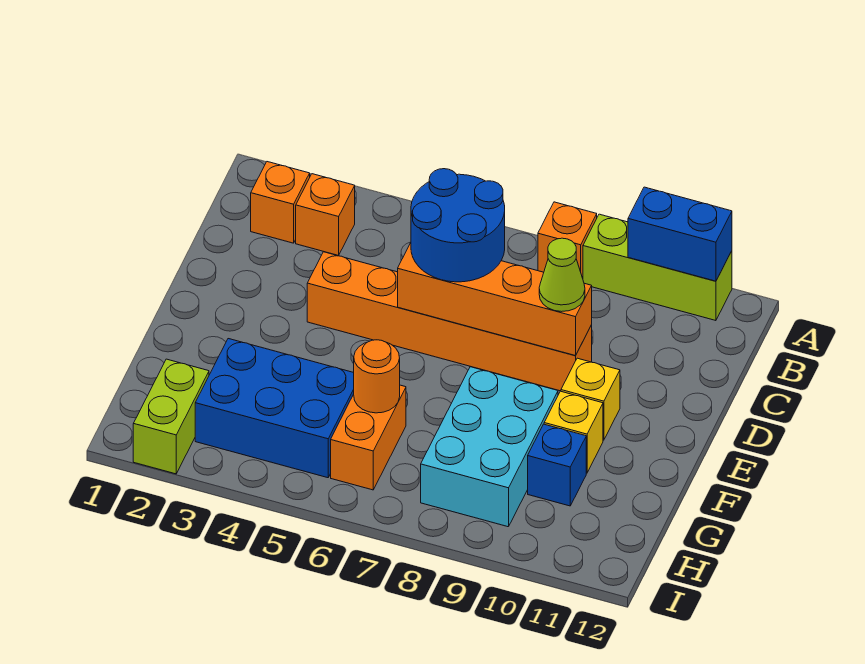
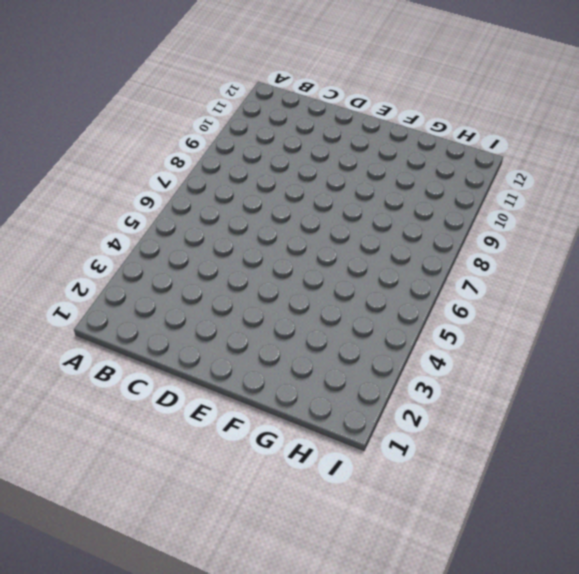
none -> orange brick A8 level 1
none -> lime brick A9:A11 level 1
none -> orange brick B2 level 1

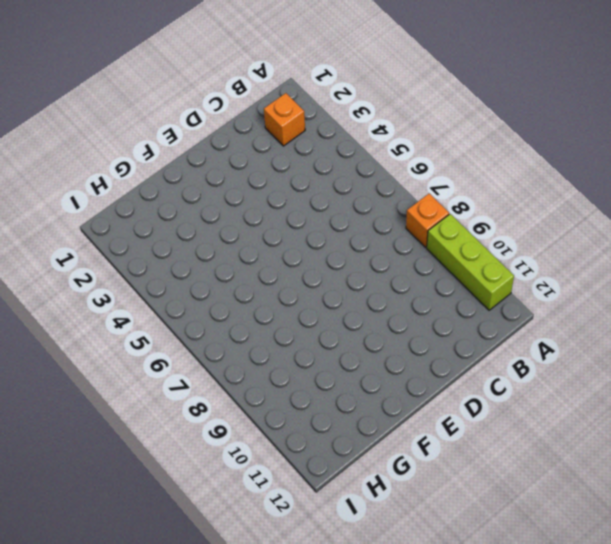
none -> orange brick B3 level 1
none -> orange brick D4:D9 level 1
none -> yellow brick E10 level 1

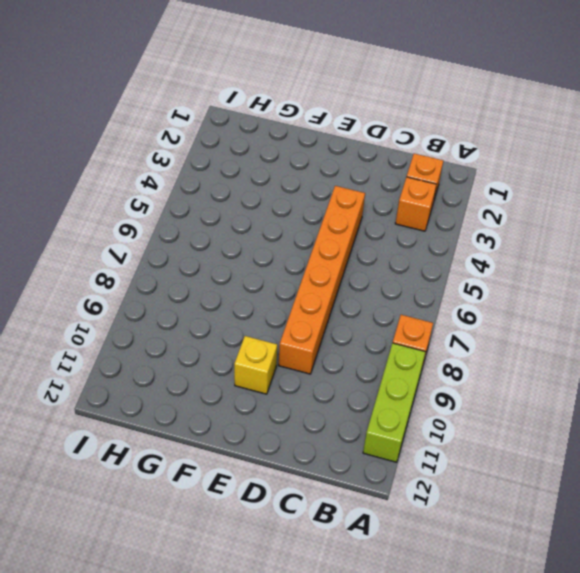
none -> cyan brick F8:H9 level 1
none -> yellow brick F10 level 1
none -> blue brick G3:H5 level 1

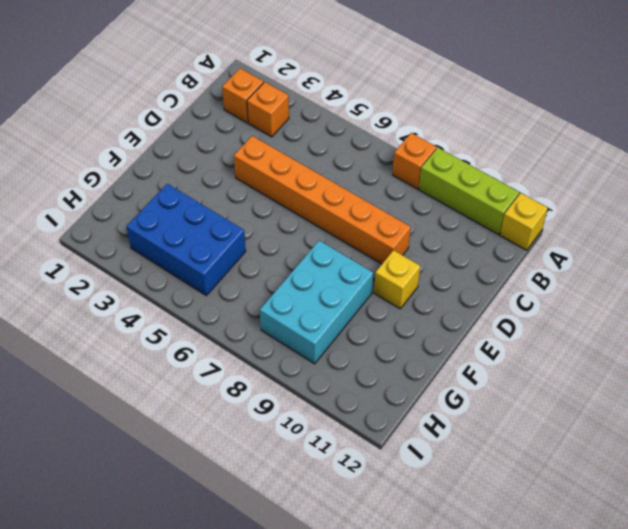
yellow brick A12 level 1 -> yellow brick F10 level 1
none -> orange brick G6:H6 level 1
none -> blue brick G10 level 1
none -> lime brick H2:I2 level 1

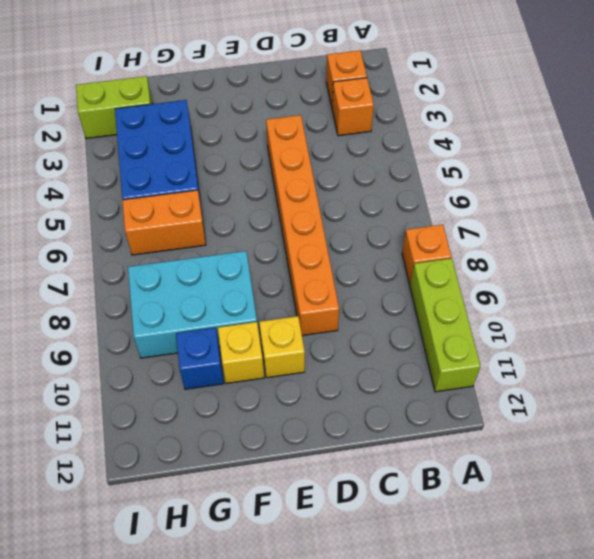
none -> blue brick A10:A11 level 2
none -> orange brick D6:D9 level 2
none -> orange round brick G6 level 2

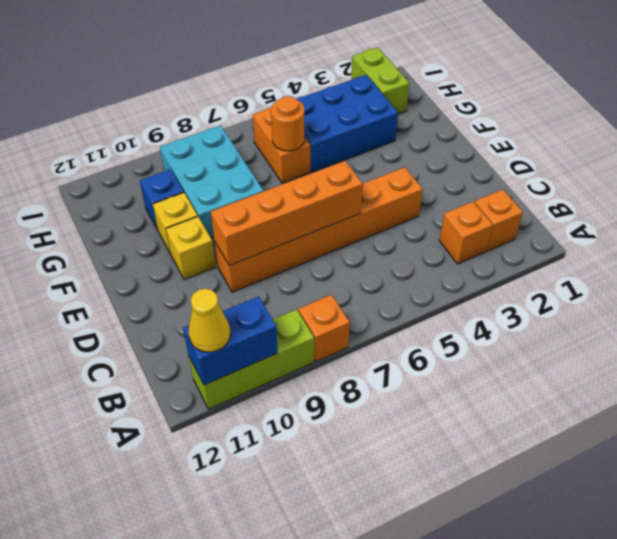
yellow cone A11 level 3 -> none
none -> blue round brick C6:D7 level 3
none -> lime cone D9 level 3

